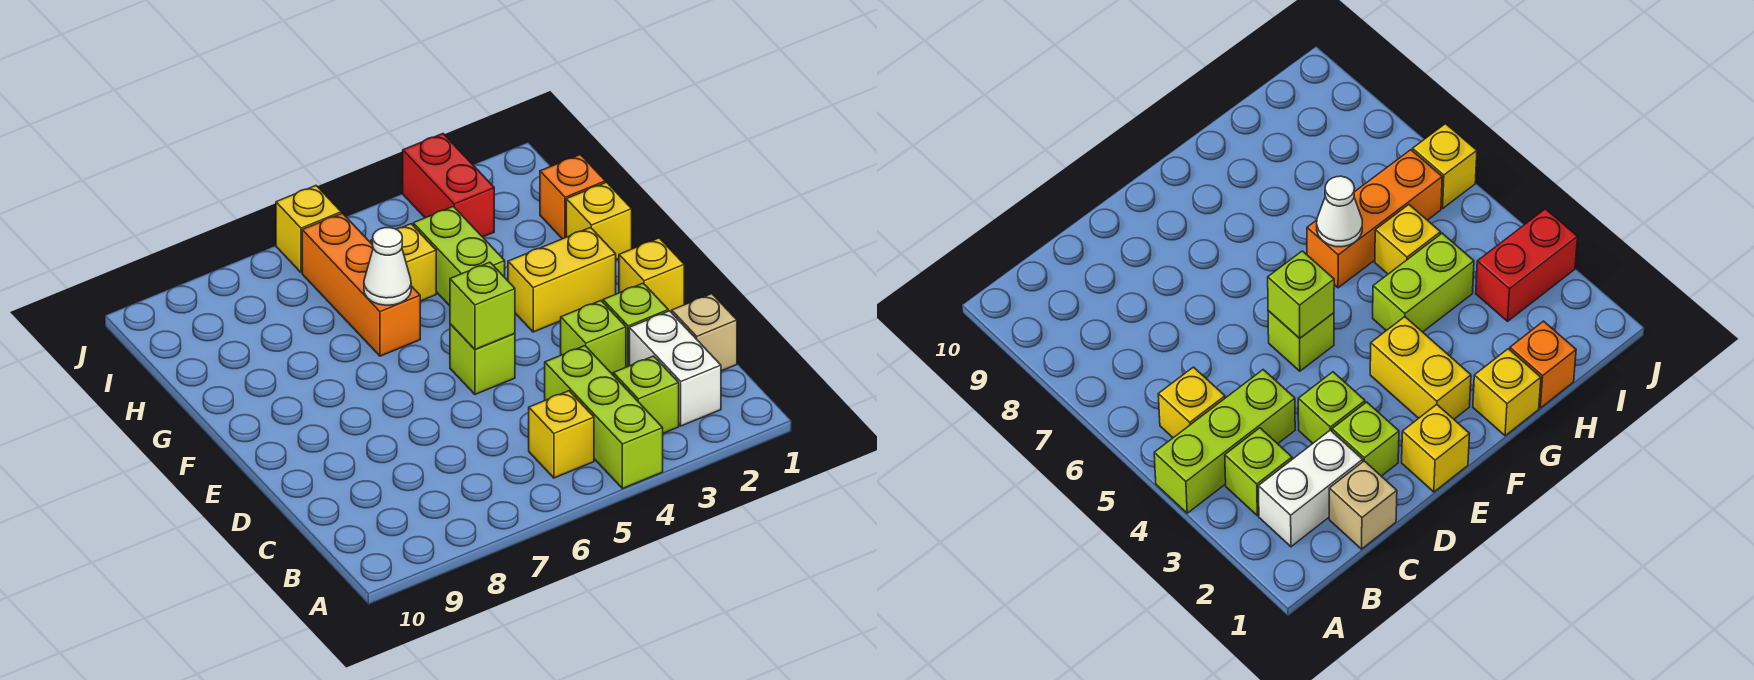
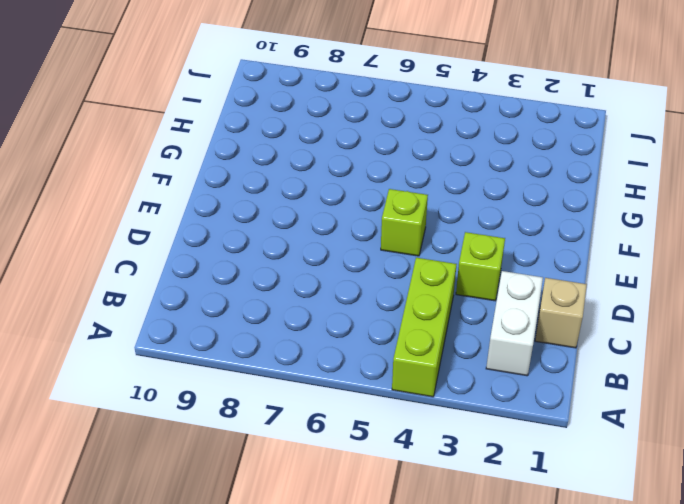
none -> lime brick B3 level 1
none -> yellow brick B5 level 1
none -> lime brick D2 level 1

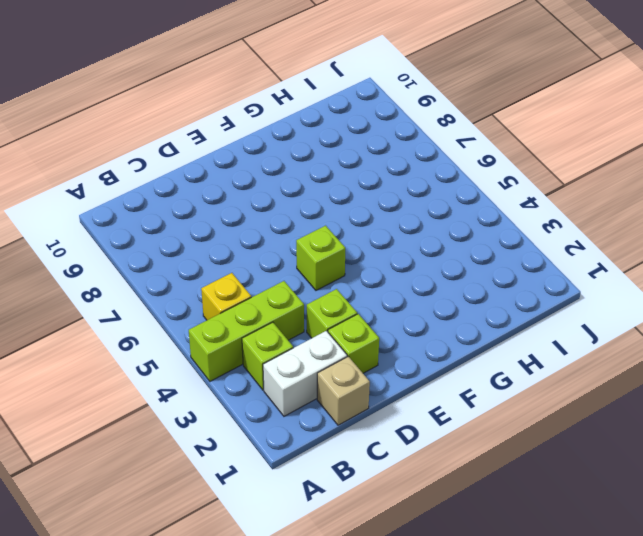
none -> yellow brick E1 level 1
none -> yellow brick F2:F3 level 1
none -> yellow brick G1 level 1

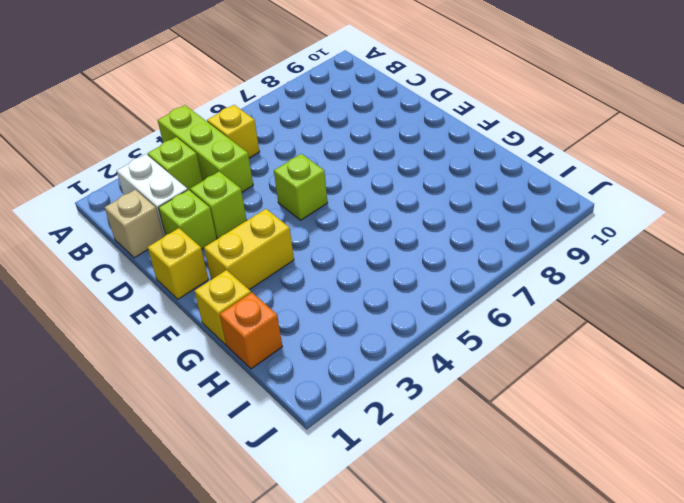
none -> lime brick G4:H4 level 1
none -> orange brick G6:I6 level 1
none -> yellow brick H5 level 1

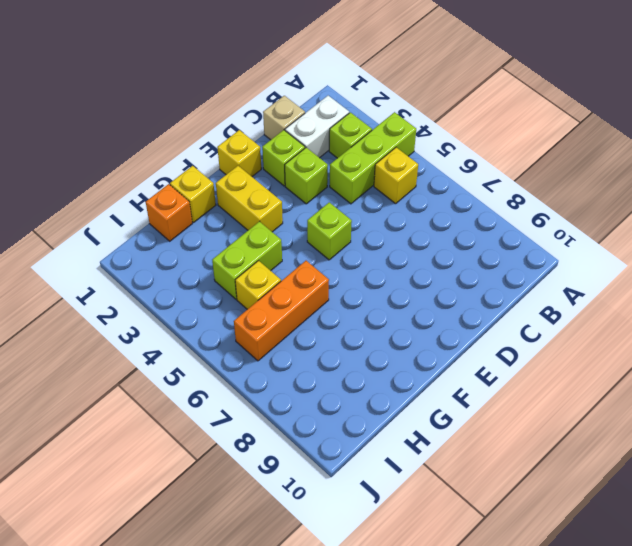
none -> red brick I3:J3 level 1
none -> yellow brick J6 level 1
none -> lime brick E5 level 2

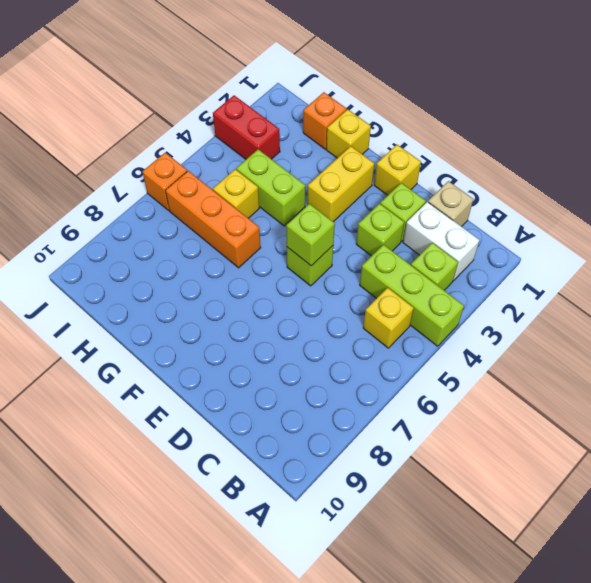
orange brick J6 level 1 -> yellow brick J6 level 1
none -> white cone G6 level 2

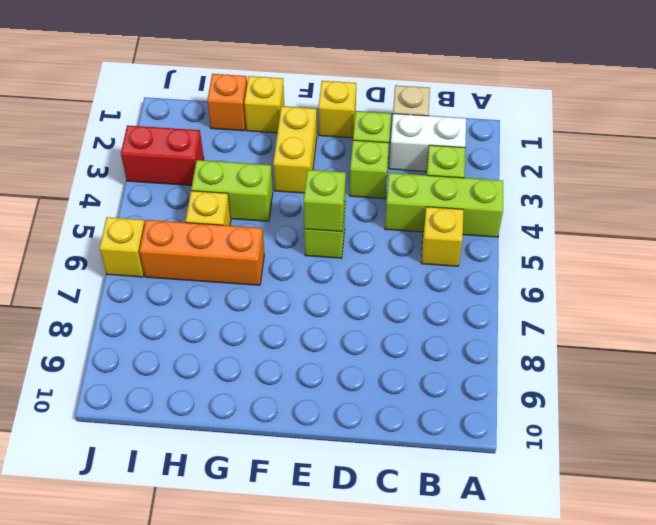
none -> white cone G6 level 2

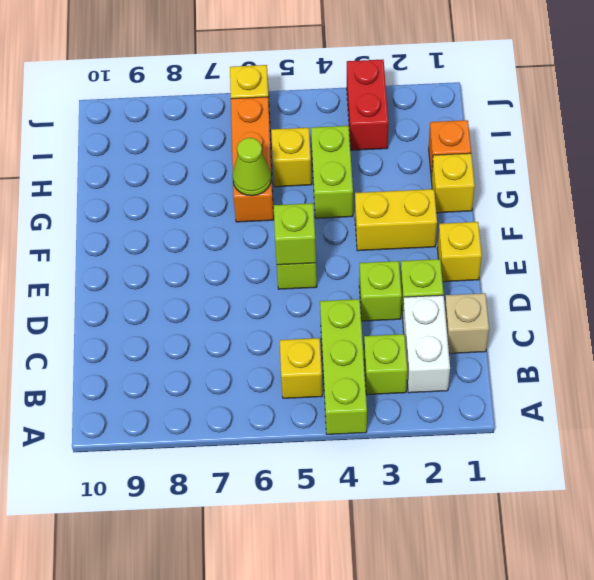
lime cone G6 level 2 -> white cone G6 level 2

